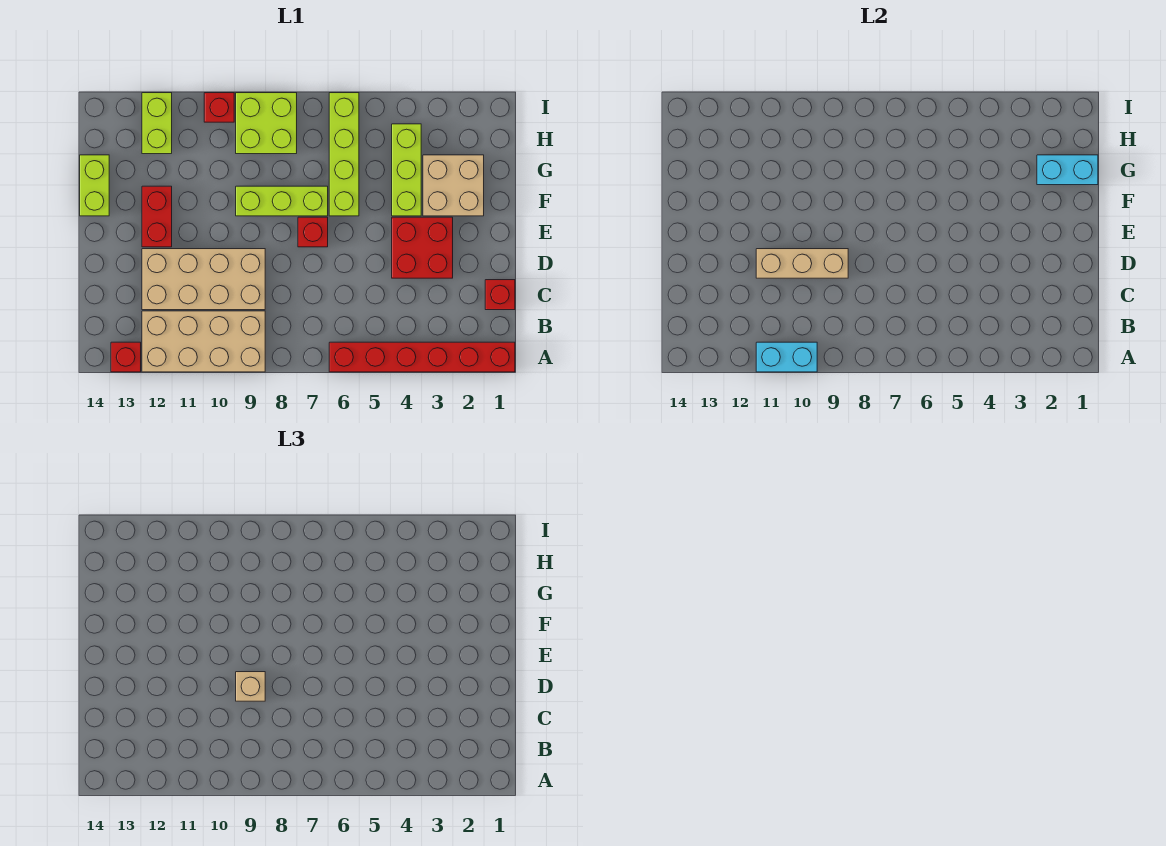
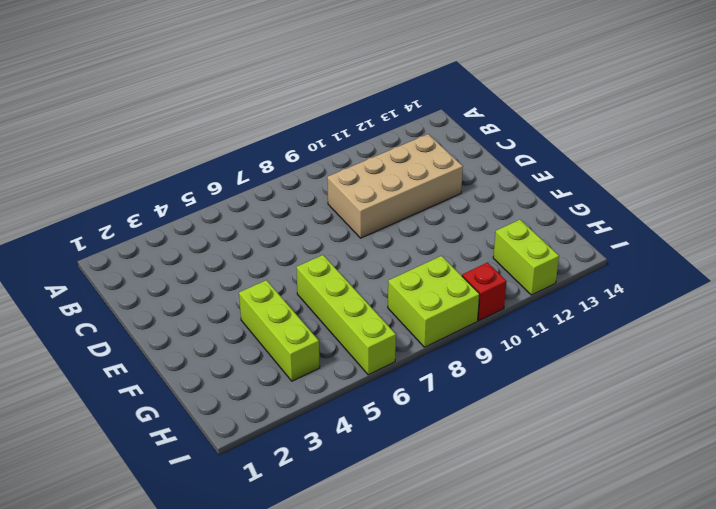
none -> red brick A1:A6 level 1
none -> tan brick A9:B12 level 1
none -> red brick A13 level 1

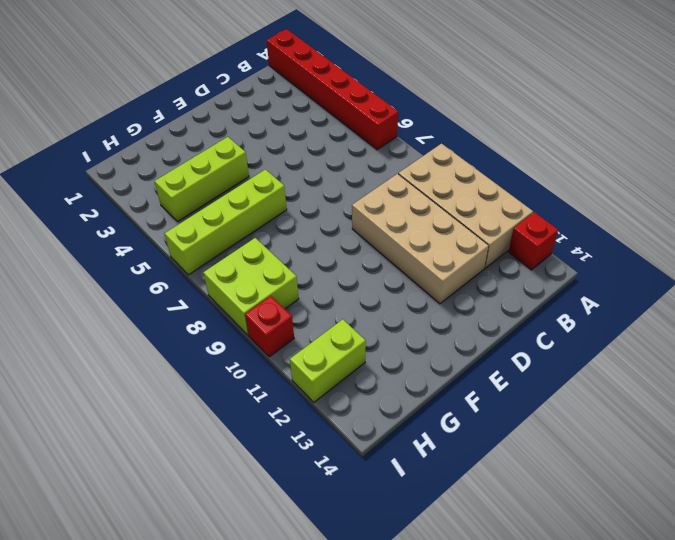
none -> red brick C1 level 1
none -> red brick D3:E4 level 1
none -> red brick E7 level 1

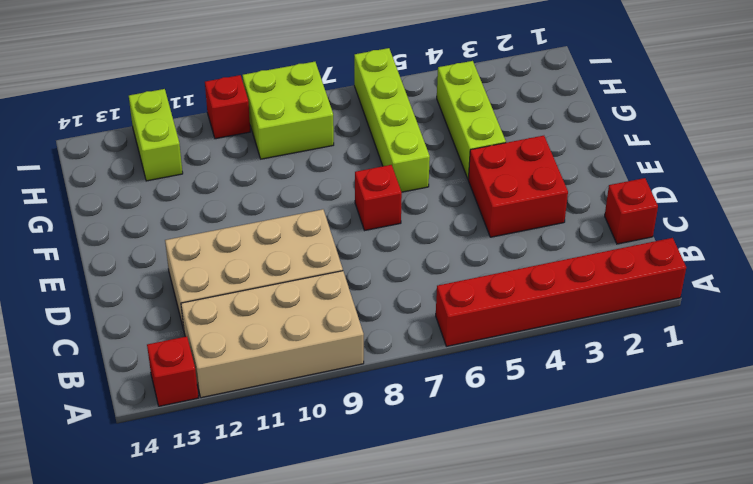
none -> red brick E12:F12 level 1
none -> tan brick F2:G3 level 1
none -> lime brick F7:F9 level 1

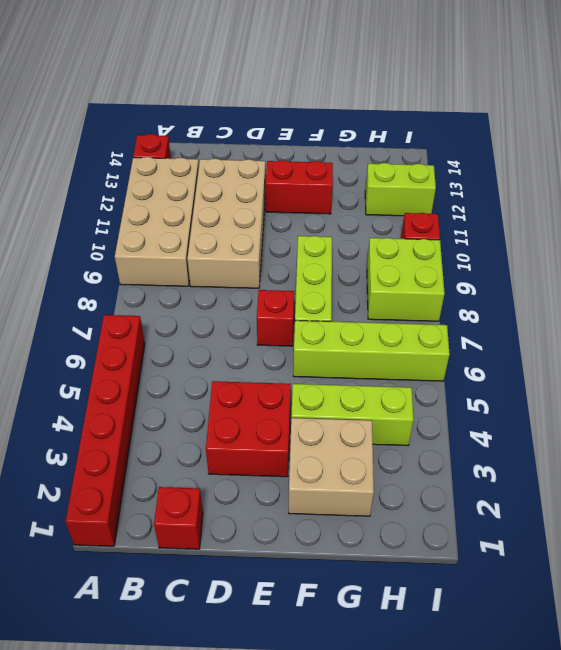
none -> lime brick F14:G14 level 1
none -> cyan brick A10:A11 level 2
none -> tan brick D9:D11 level 2

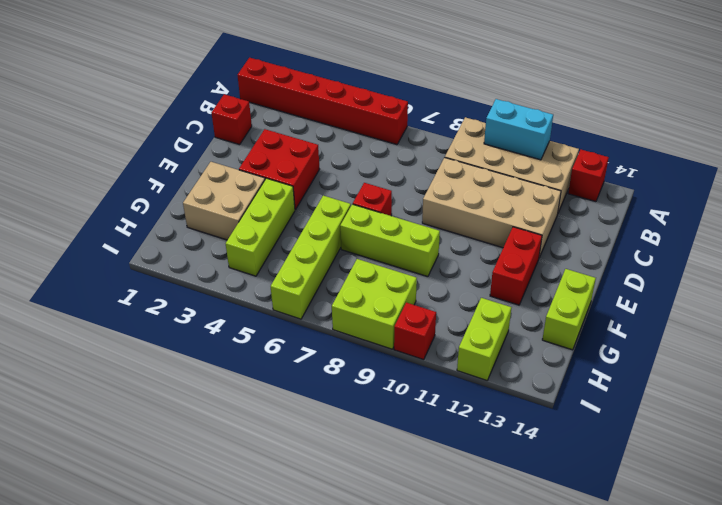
none -> tan brick D9:D11 level 2
none -> cyan brick G1:G2 level 2
none -> tan brick D9 level 3

